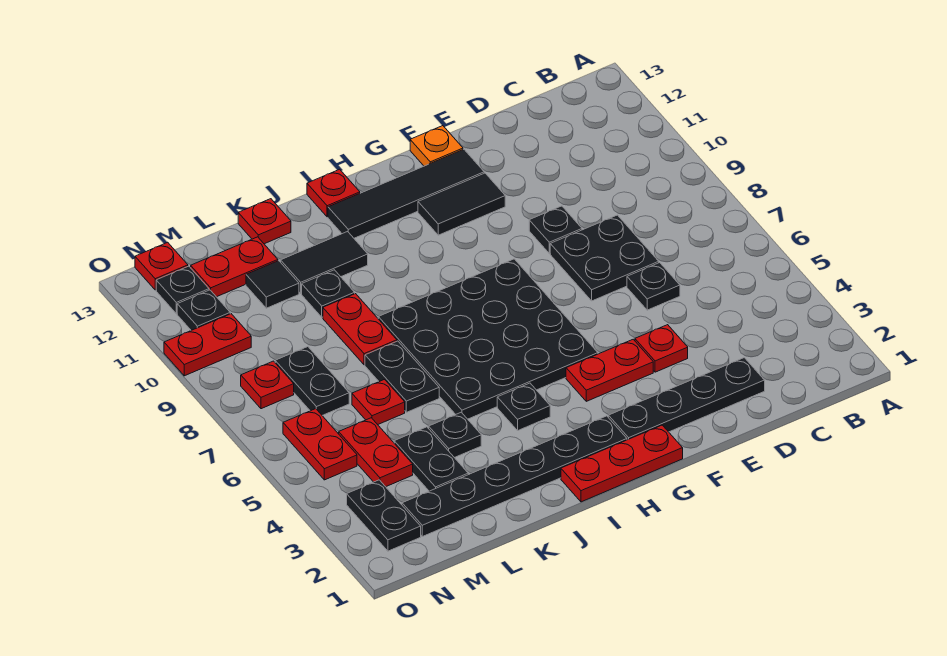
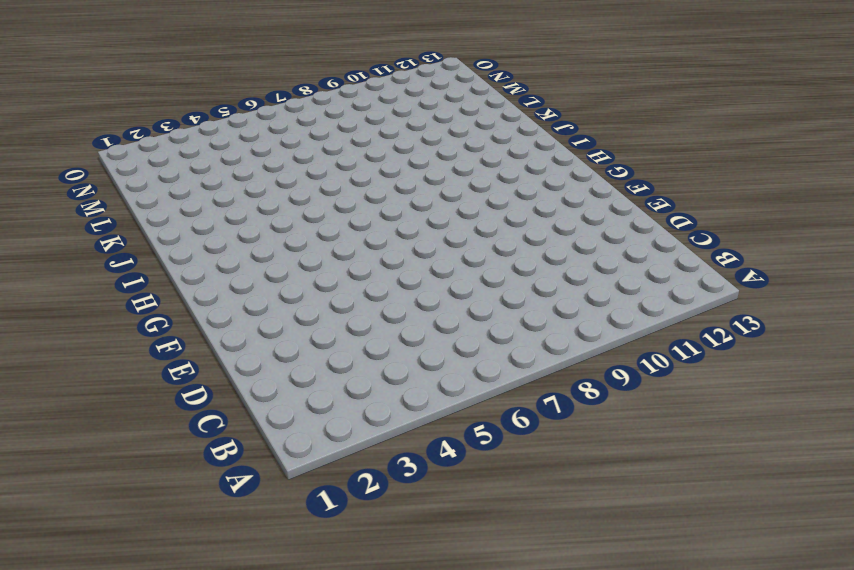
none -> black plate D2:G2 level 1
none -> black plate D6 level 1
none -> black plate D7:E8 level 1
none -> red plate E4 level 1

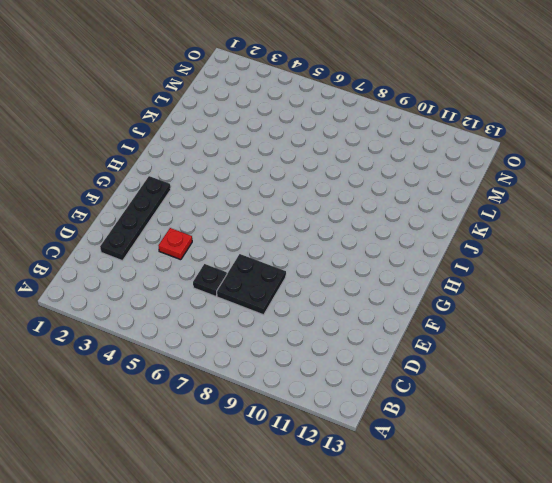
none -> black plate E9 level 1
none -> red plate F4:G4 level 1
none -> black tile F11:G11 level 1
none -> black tile F12:I12 level 1

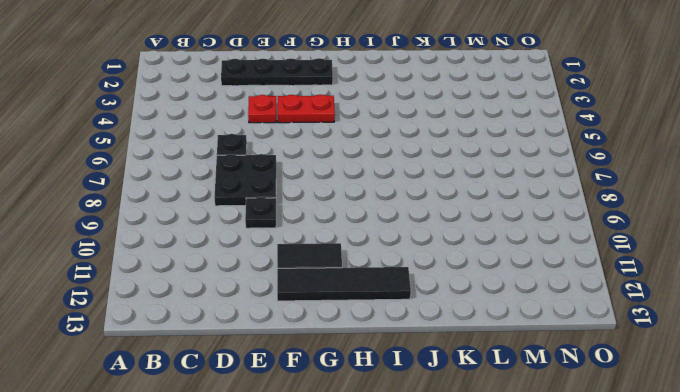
none -> orange plate F13 level 1
none -> red plate G1:I1 level 1
none -> black plate G5:J8 level 1
none -> black plate H2:M2 level 1

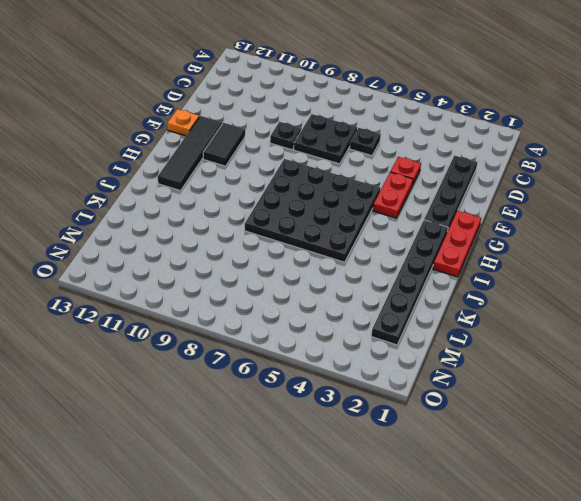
none -> black plate I4 level 1
none -> red plate I13 level 1
none -> black tile J11:K11 level 1
none -> black plate K4 level 1

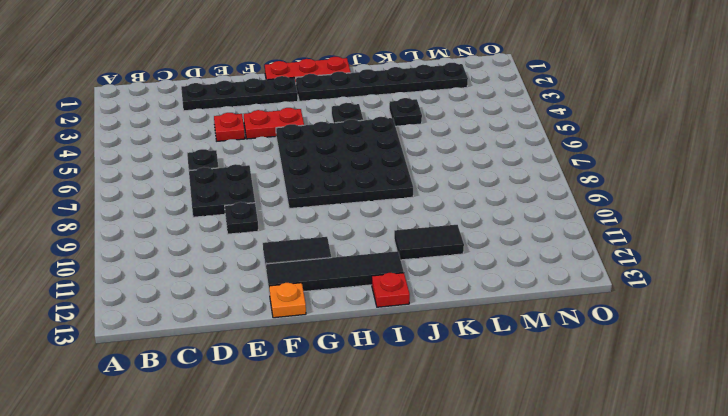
none -> black plate K6:K7 level 1
none -> red plate K8:K9 level 1
none -> black plate K10 level 1
none -> red plate K13 level 1

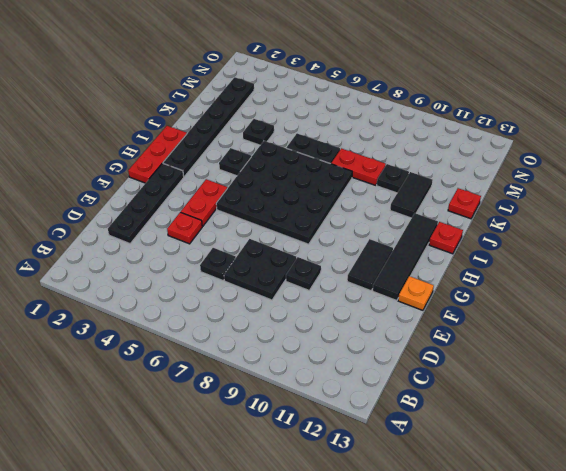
none -> black plate L3:L4 level 1
none -> red plate L6 level 1
none -> black tile L11 level 1
none -> red plate L12:M12 level 1

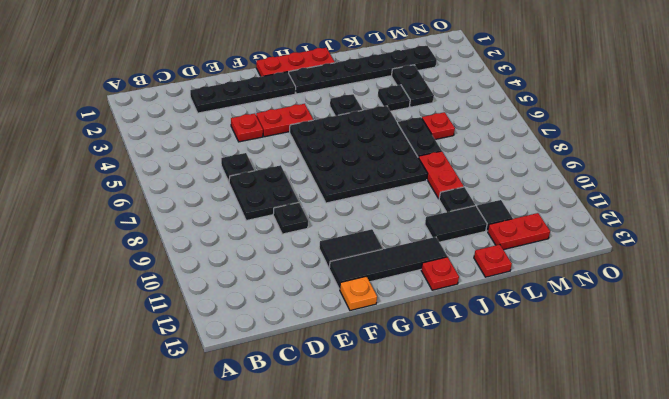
none -> red plate M4:M5 level 1
none -> black plate M7:M8 level 1
none -> black plate N2:N3 level 1
none -> red plate N5:N6 level 1

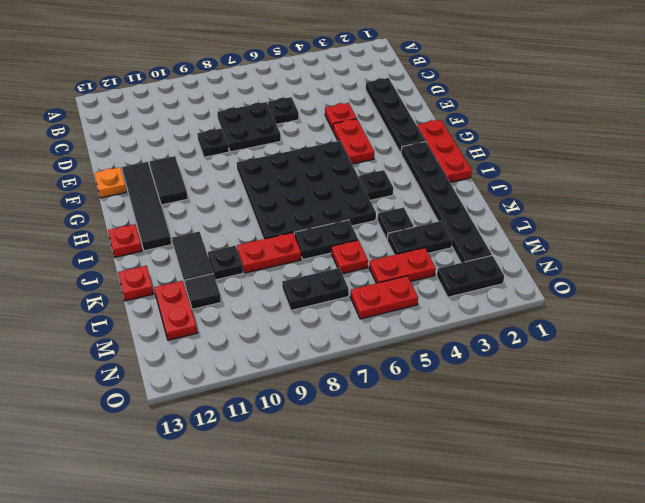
none -> red plate N8 level 1
none -> red plate N10:O10 level 1
none -> black plate N11 level 1
none -> black plate N12 level 1

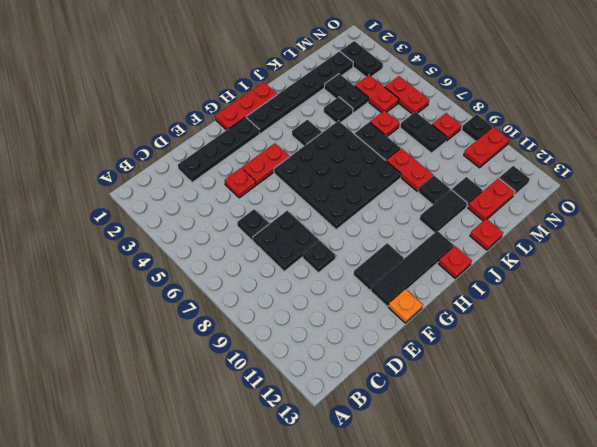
black plate O9 level 1 -> black plate N11 level 1
none -> red plate N13 level 1

